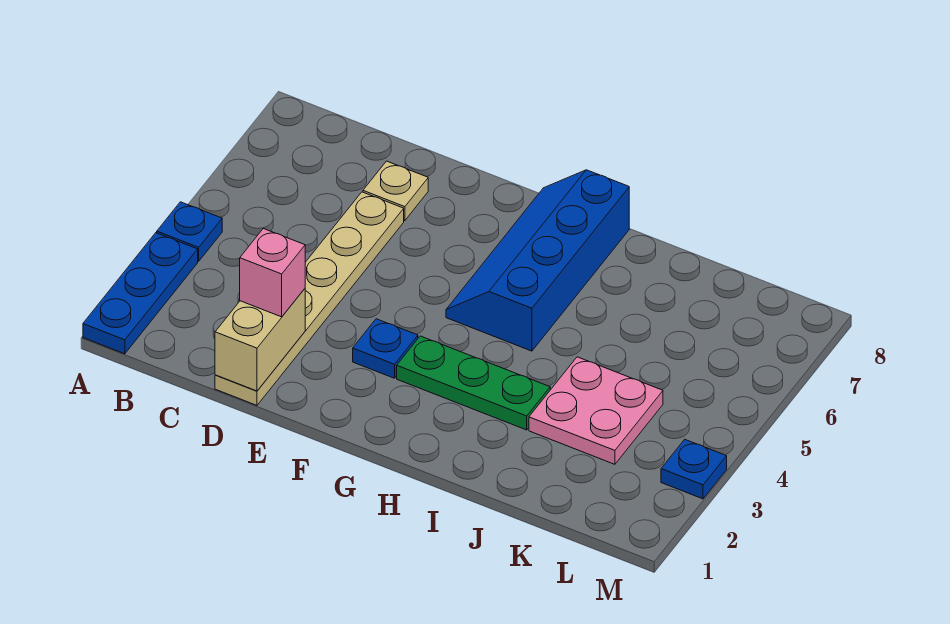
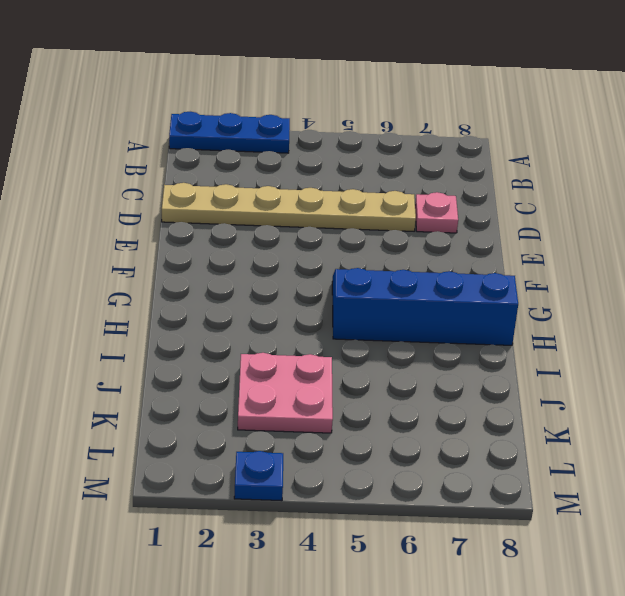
pink plate D7 level 1 -> tan plate D7 level 1
none -> blue plate A4 level 1
none -> blue plate F3 level 1

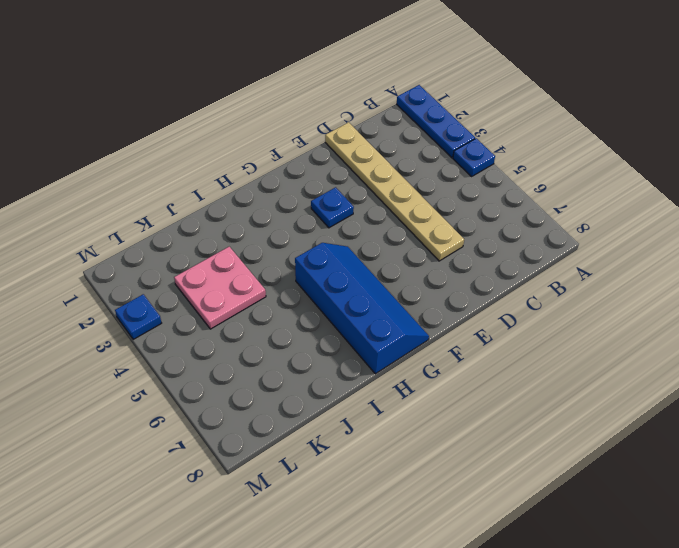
none -> tan plate D7 level 1
none -> green plate G3:I3 level 1

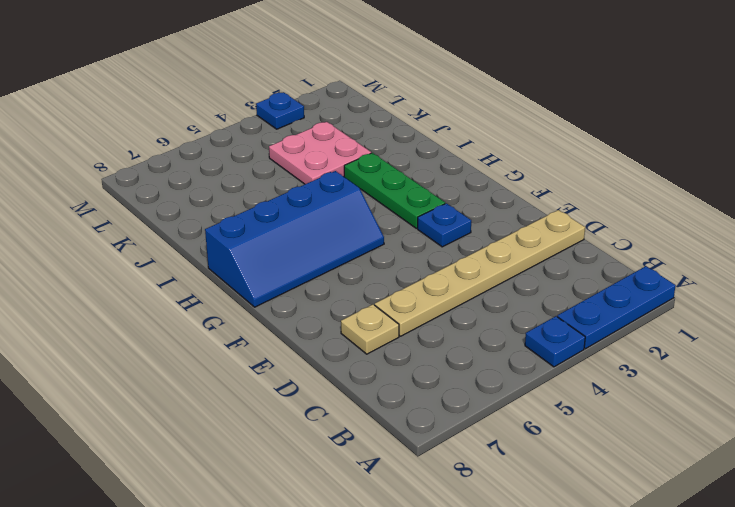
none -> tan brick D1:D2 level 2
none -> pink brick D2 level 3

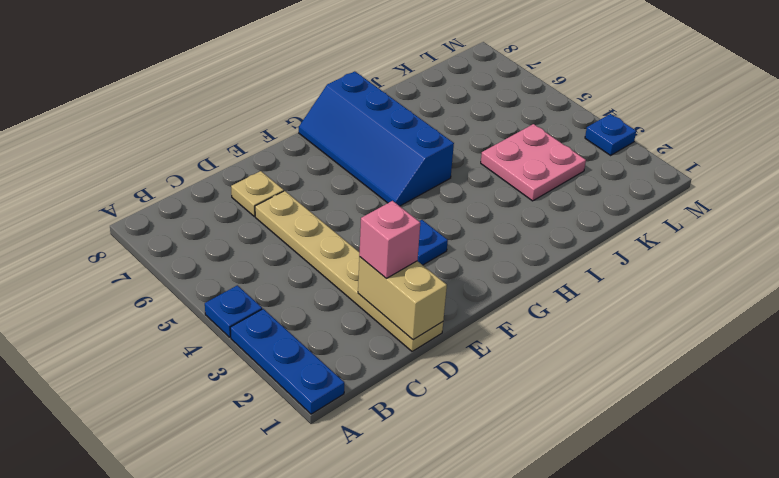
none -> green plate G3:I3 level 1

